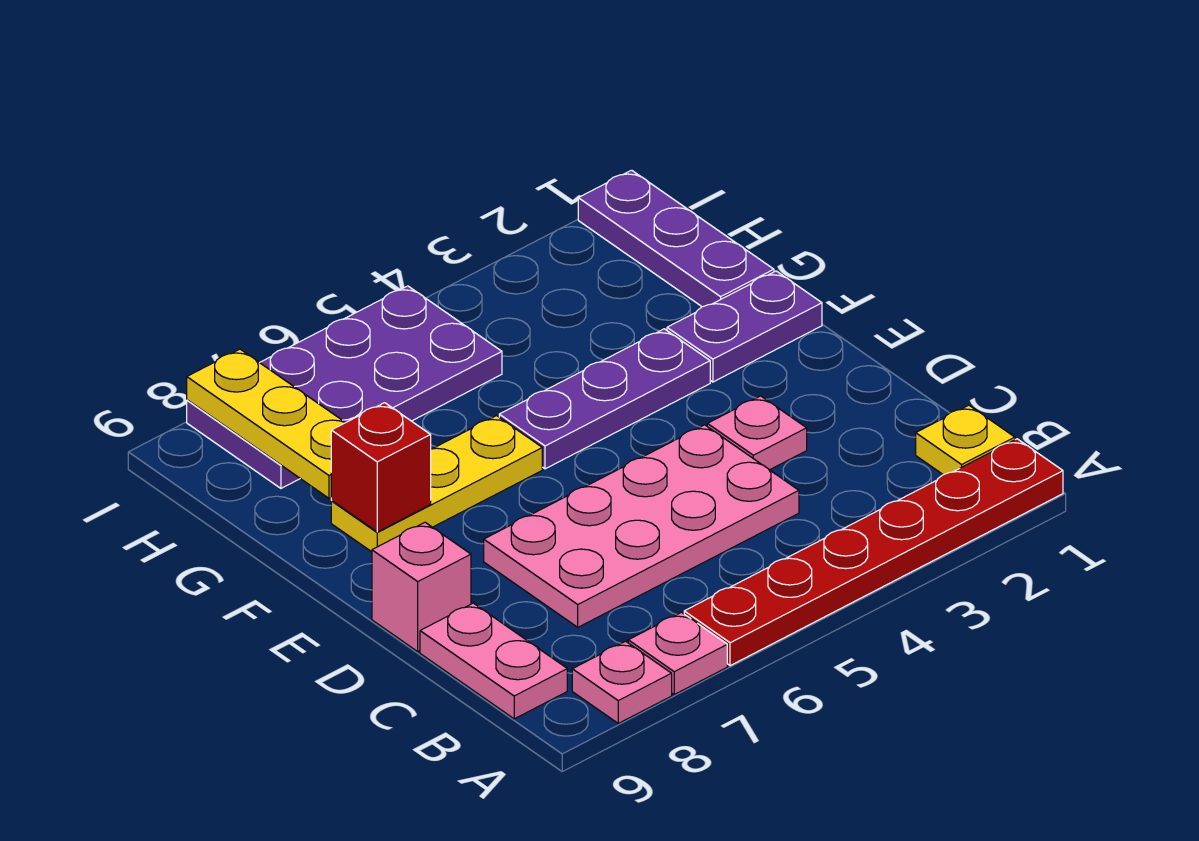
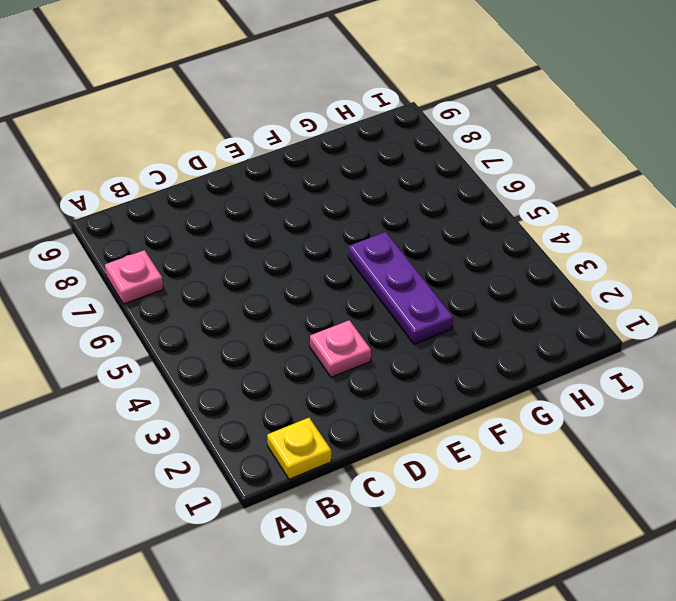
none -> red plate A1:A6 level 1
none -> pink plate A8 level 1
none -> pink plate B9:C9 level 1

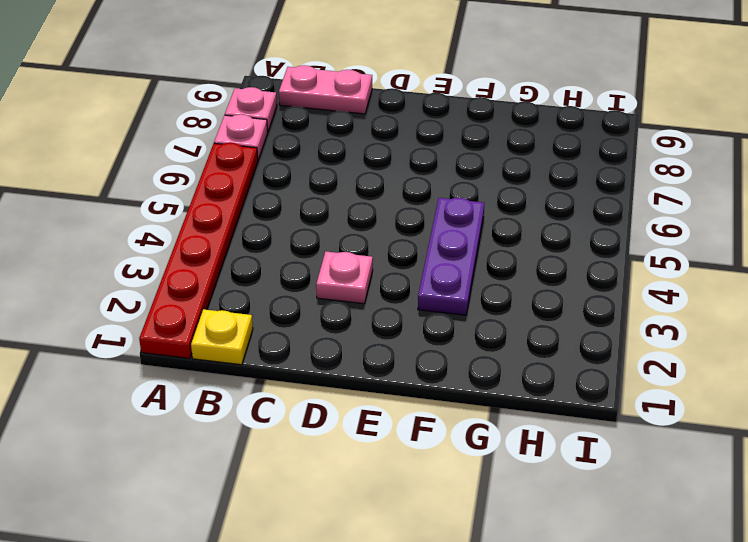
none -> pink plate C4:D7 level 1
none -> pink brick D9 level 1
none -> purple plate F1:F2 level 1

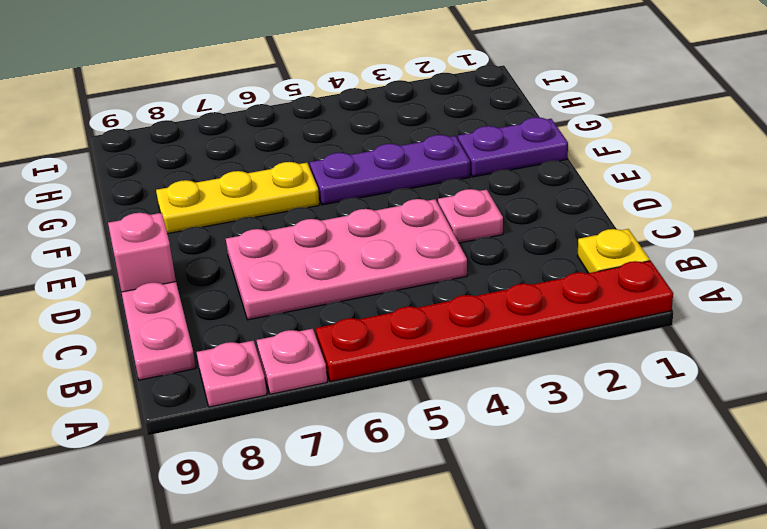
none -> purple plate G1:I1 level 1
none -> purple plate H5:I8 level 1
none -> red brick F8 level 2

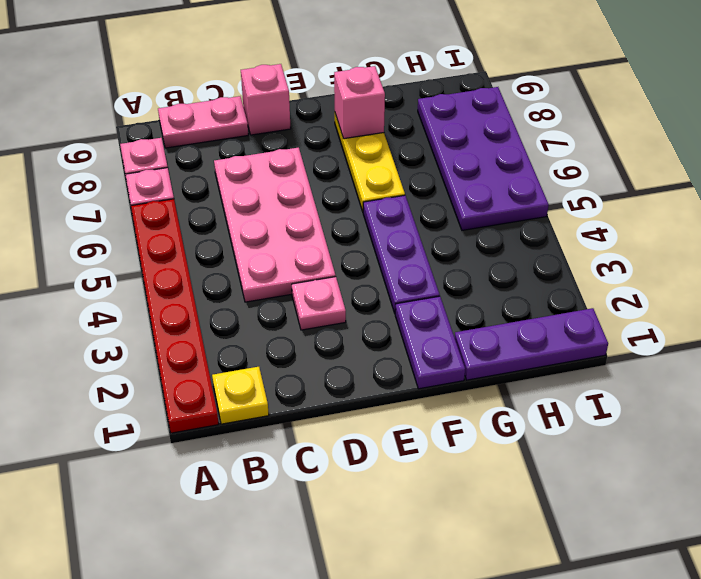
pink brick F8 level 2 -> red brick F8 level 2
none -> yellow plate G8:I8 level 2

